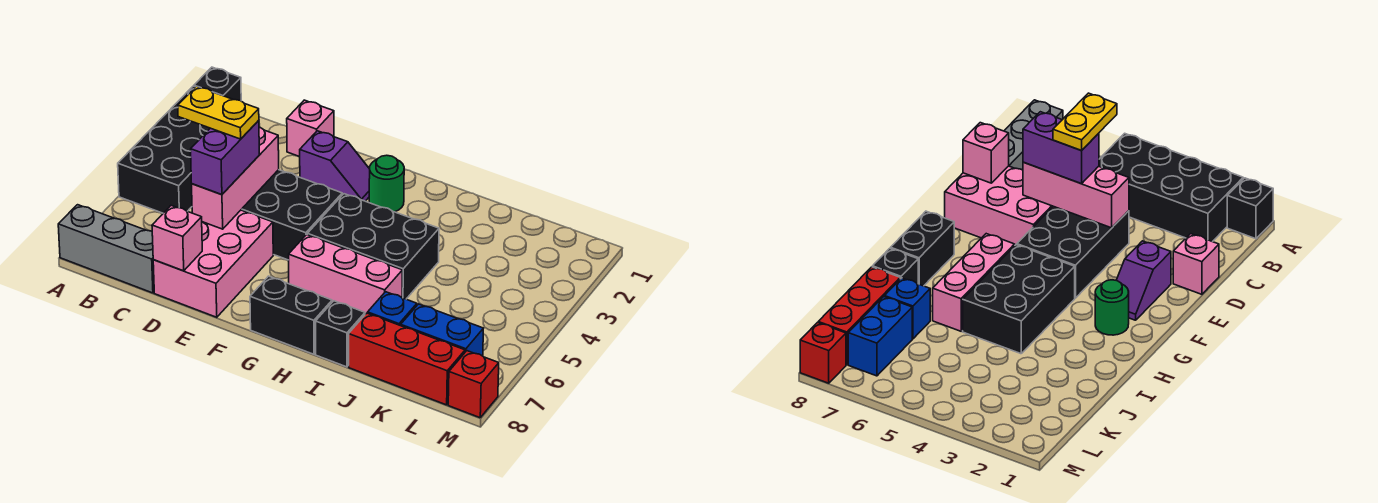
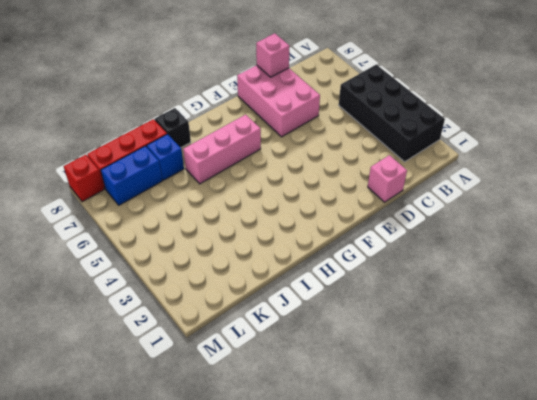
none -> black brick A1 level 1
none -> grey brick A8:C8 level 1
none -> black brick D4:F5 level 1

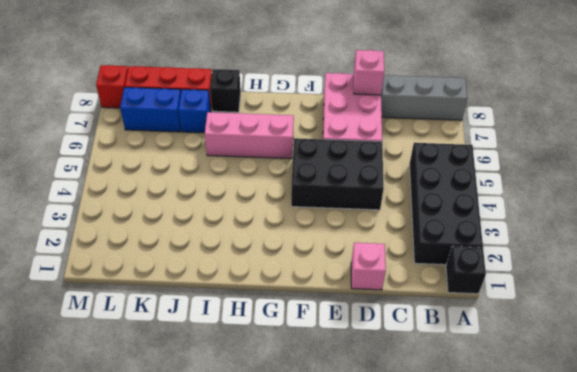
none -> purple slope E2:F2 level 1 top E
none -> green round brick G2 level 1
none -> black brick G4:I5 level 1

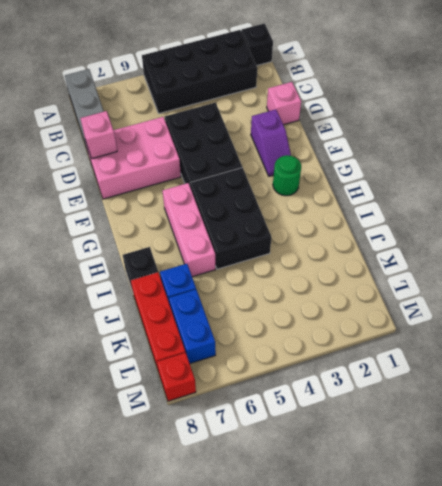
none -> black brick G8:H8 level 1
none -> pink brick D4:D6 level 2
none -> purple brick D5:D6 level 3

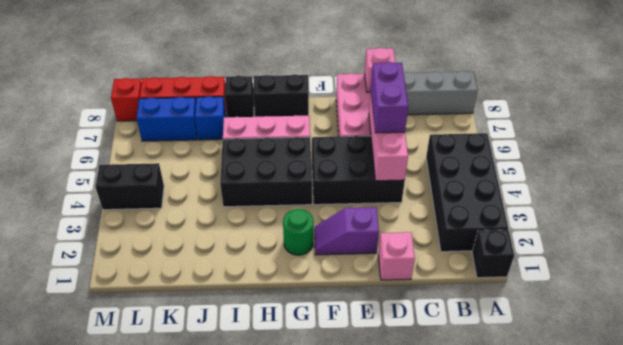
black brick L4:M4 level 1 -> none
none -> yellow plate C5:D5 level 4

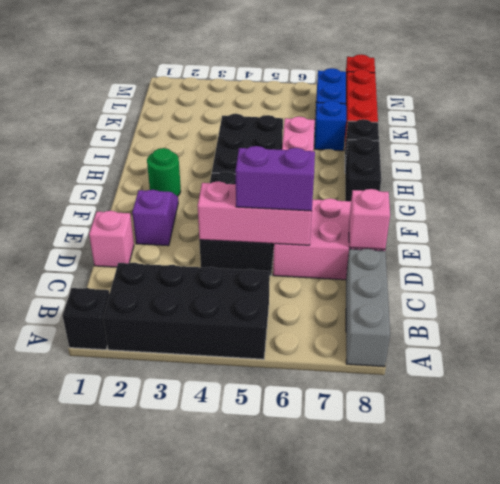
none -> yellow plate C5:D5 level 4

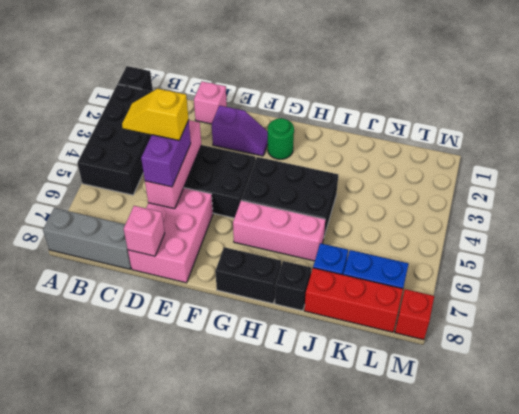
yellow slope C5:D5 level 4 top D -> yellow plate C5:D5 level 4

